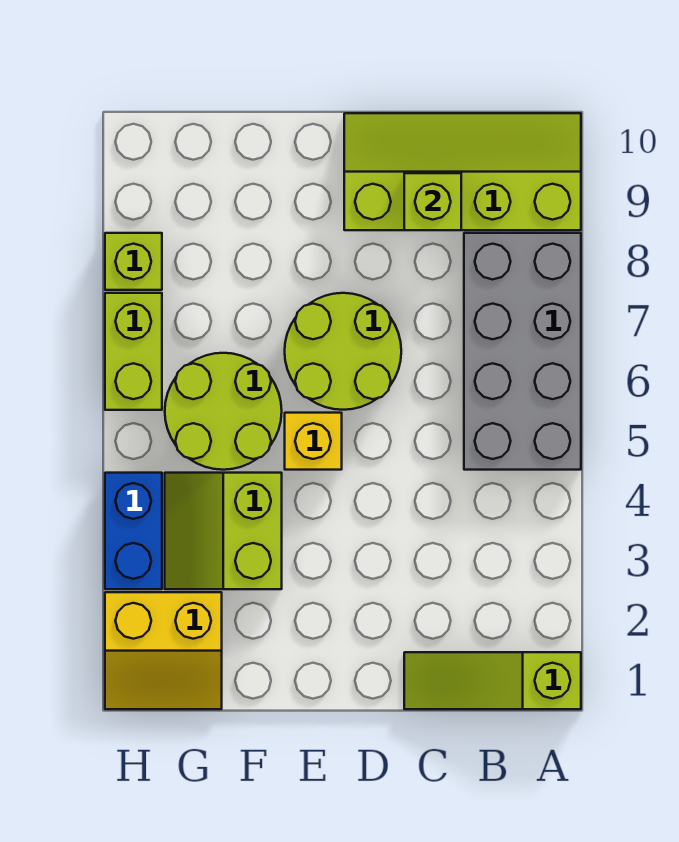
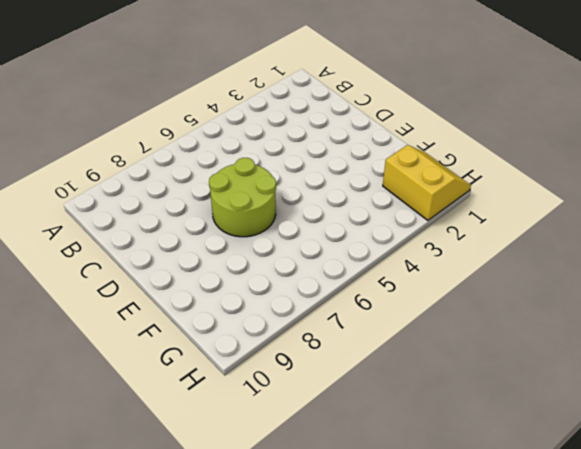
none -> lime slope A1:C1 level 1 top A
none -> grey brick A5:B8 level 1
none -> lime slope A9:D10 level 1 top 9

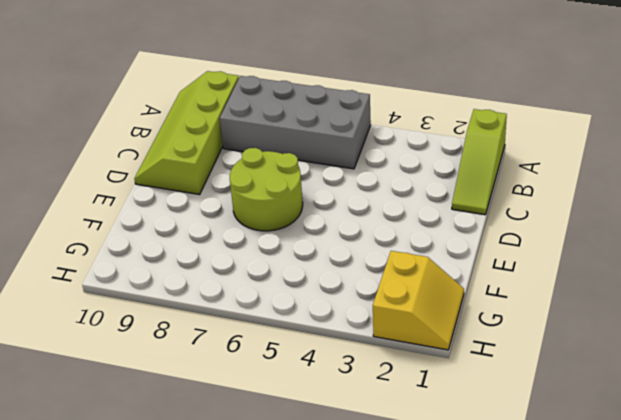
none -> yellow brick E5 level 1
none -> lime slope F3:G4 level 1 top F
none -> lime round brick F5:G6 level 1

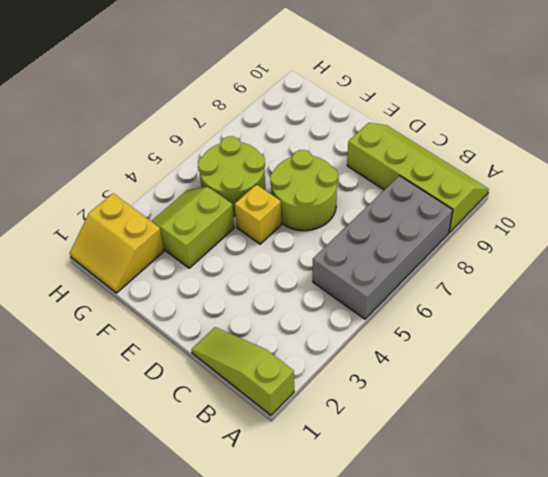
none -> blue brick H3:H4 level 1
none -> lime brick H6:H7 level 1
none -> lime brick H8 level 1

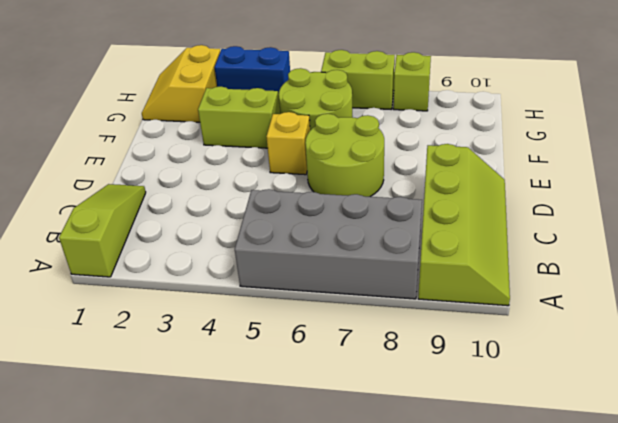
none -> lime brick C9 level 2

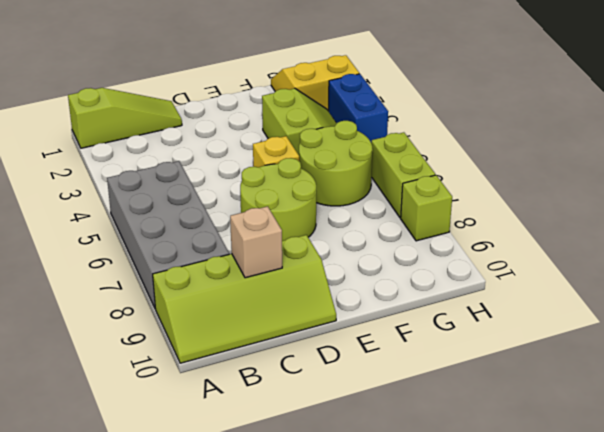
tan brick C9 level 2 -> lime brick C9 level 2

